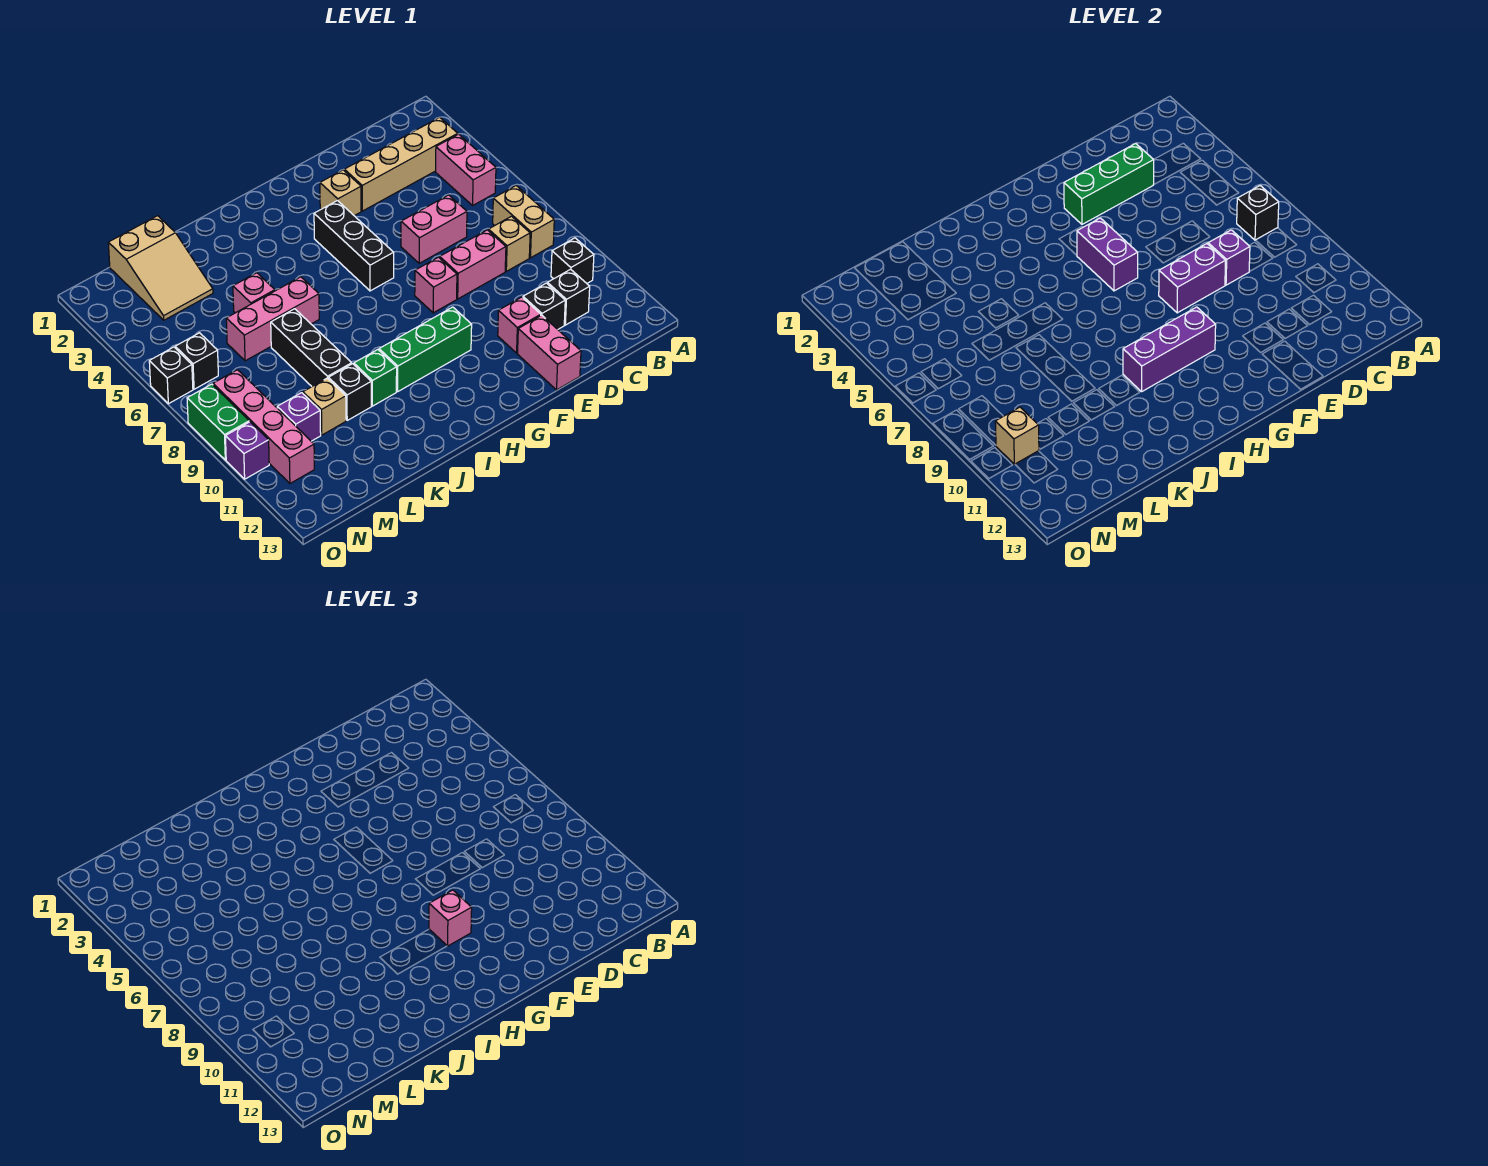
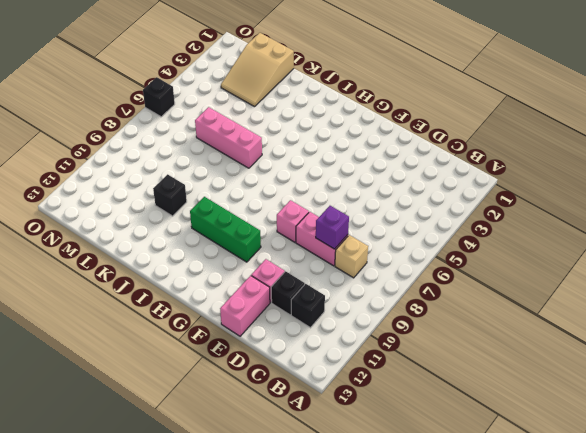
none -> tan brick B3:E3 level 1
none -> pink brick B4:B5 level 1
none -> tan brick B7:B8 level 1
none -> black brick B10 level 1

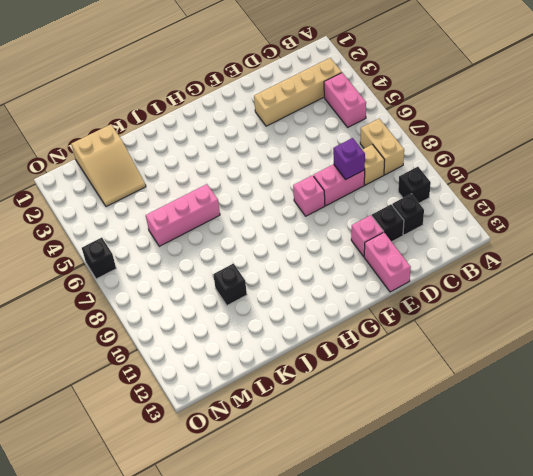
none -> pink brick D6:E6 level 1
none -> tan brick F3 level 1
none -> black brick G4:G6 level 1
none -> green brick G10:I10 level 1

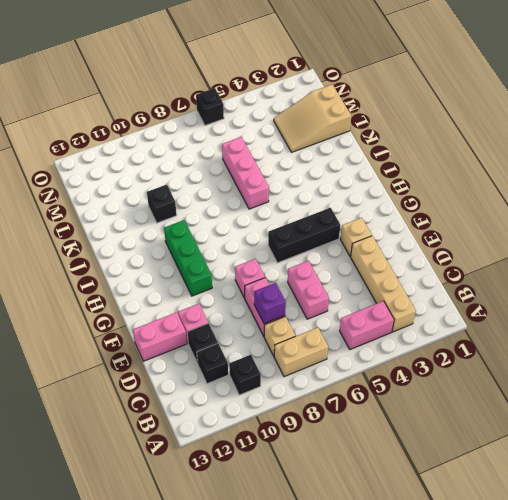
none -> green brick J10 level 1
none -> pink brick K5 level 1
none -> black brick K7:K9 level 1
none -> tan brick L10 level 1

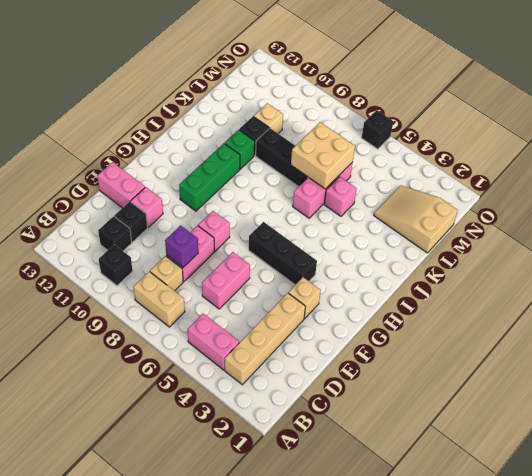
tan brick K6:L7 level 2 -> none
none -> purple brick M10 level 1
none -> black brick N6 level 1
none -> pink brick N8:N11 level 1
none -> green brick O8:O9 level 1

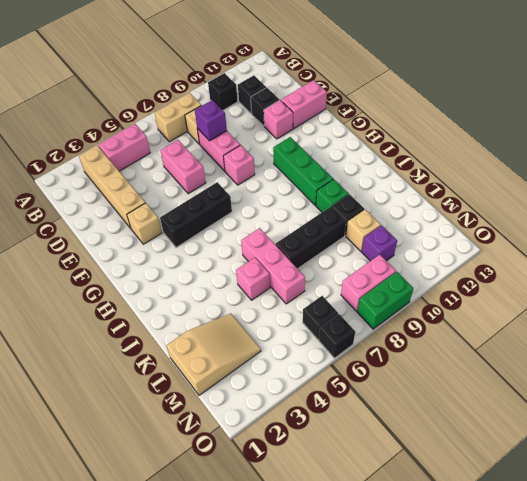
pink brick N8:N9 level 1 -> pink brick N8:N11 level 1
none -> purple brick O10 level 1
none -> black brick B7 level 2
none -> green brick D3:F3 level 2
none -> purple brick E8:F8 level 2

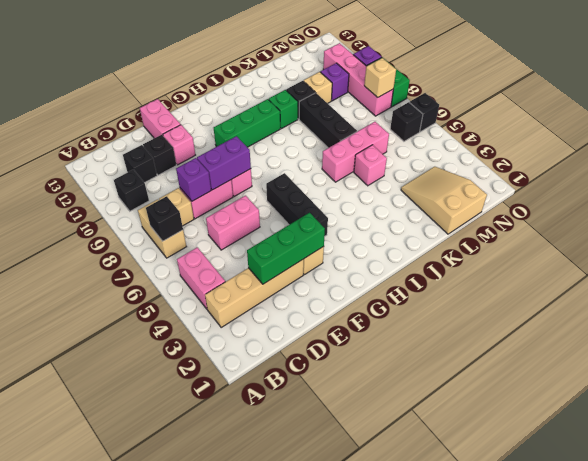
tan brick N8 level 2 -> tan brick N10 level 2
none -> purple brick G5:G6 level 2
none -> purple brick G10:I10 level 2
none -> pink brick G10 level 3

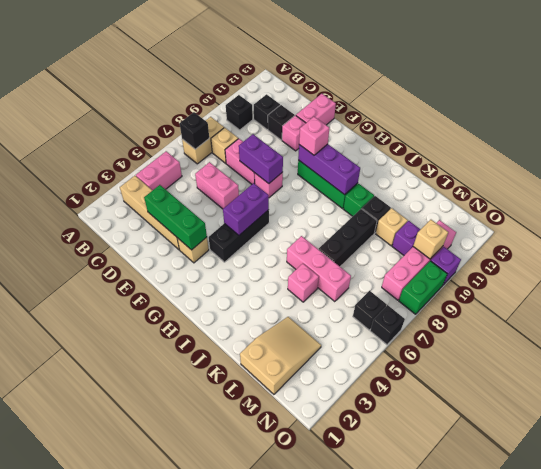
none -> purple brick D8 level 2

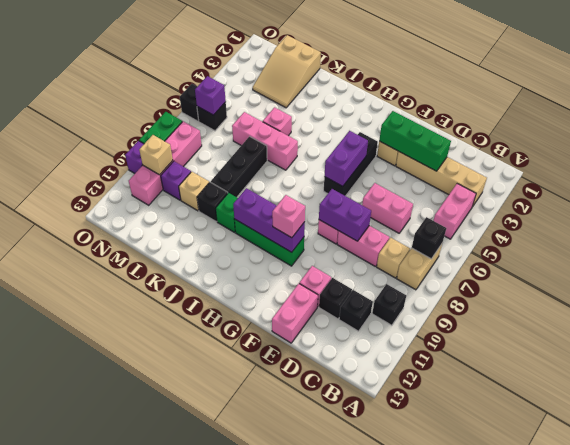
purple brick N6 level 2 -> purple brick D8 level 2

